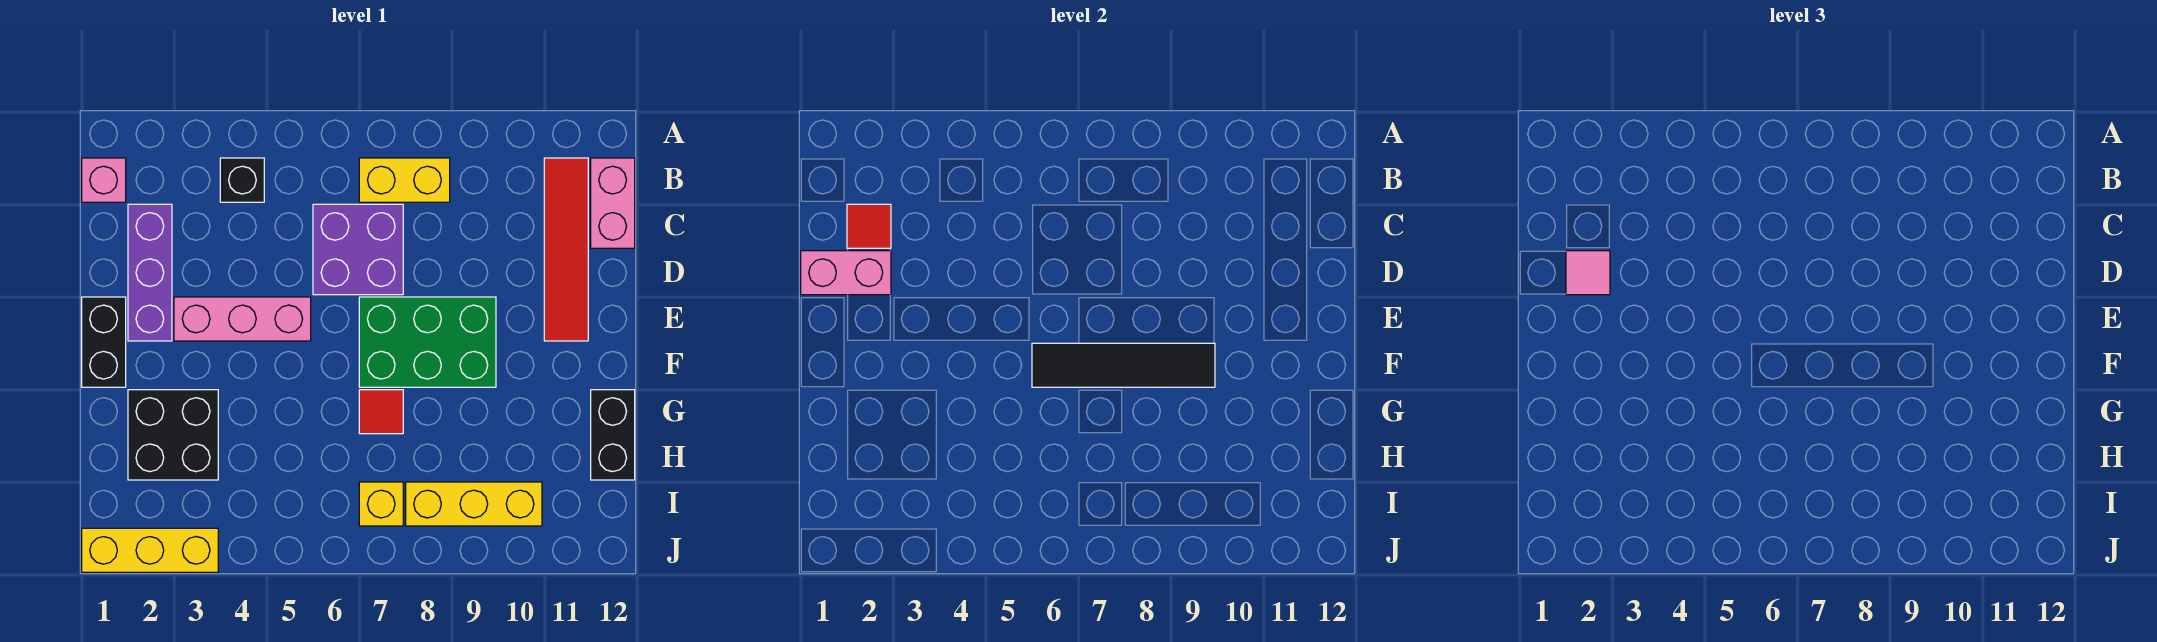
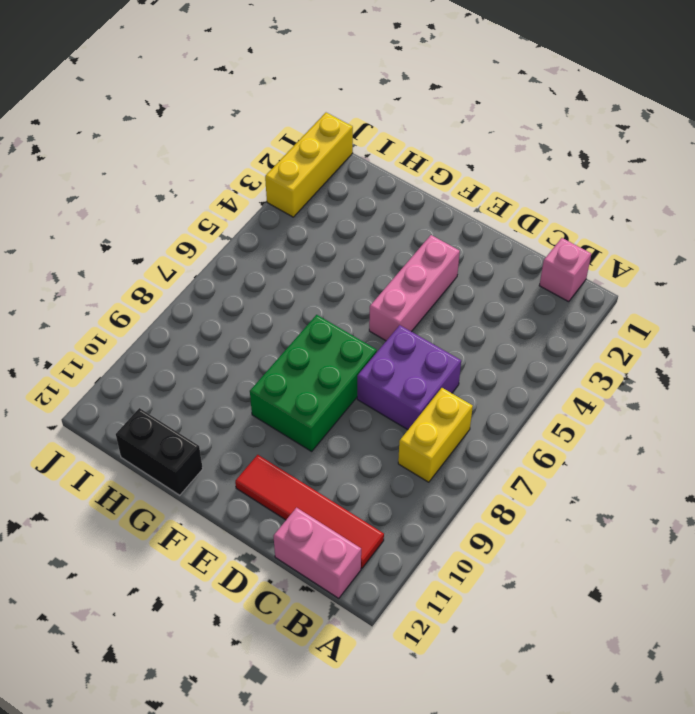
none -> black brick B4 level 1
none -> purple brick C2:E2 level 1
none -> black brick E1:F1 level 1

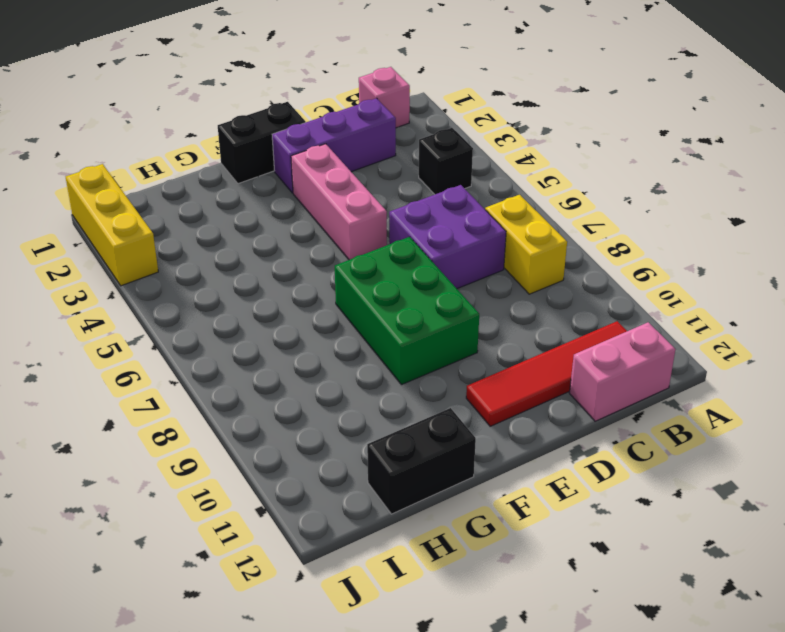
none -> black brick G2:H3 level 1
none -> red tile G7 level 1
none -> yellow brick I7 level 1

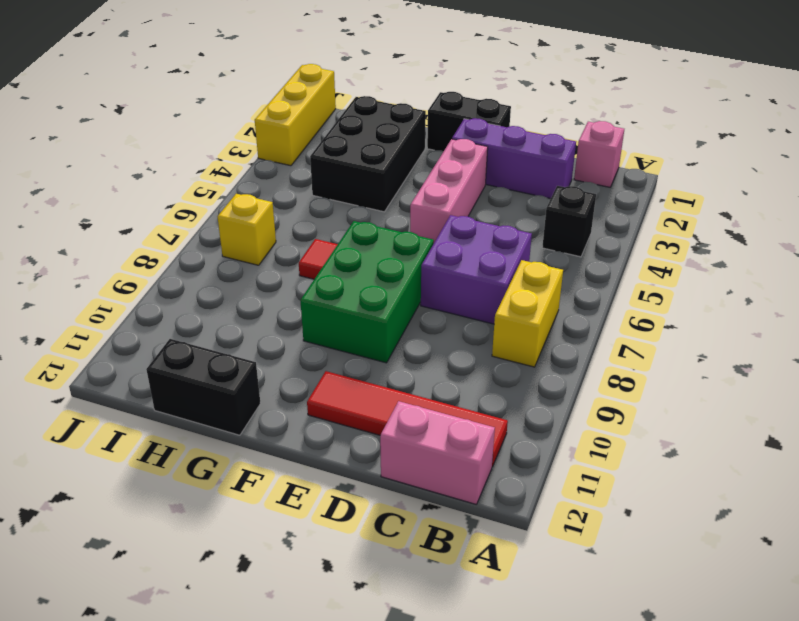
black brick G2:H4 level 1 -> black brick G2:H3 level 1
none -> yellow brick I8:I10 level 1
none -> red tile C2 level 2
none -> pink brick D1:D2 level 2

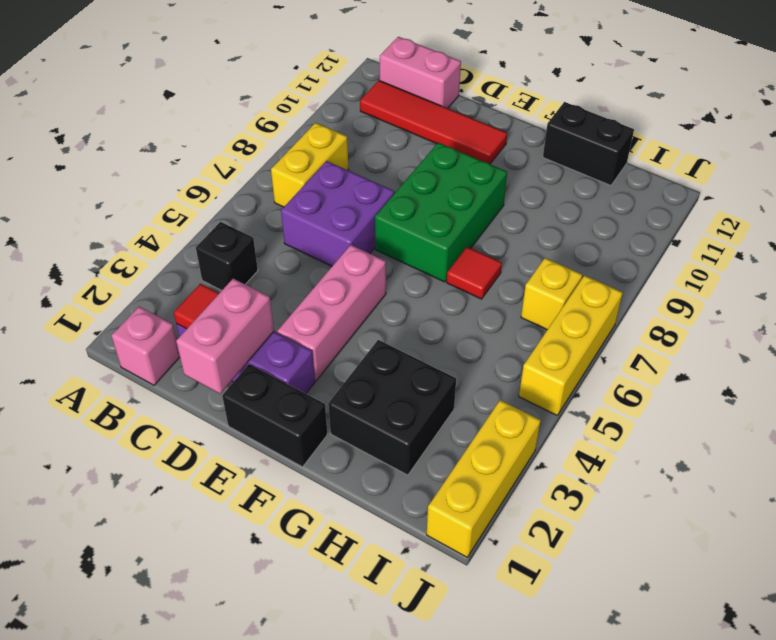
yellow brick J5:J7 level 1 -> yellow brick I8:I10 level 1
none -> black tile F6:F9 level 2
none -> pink tile D2 level 3

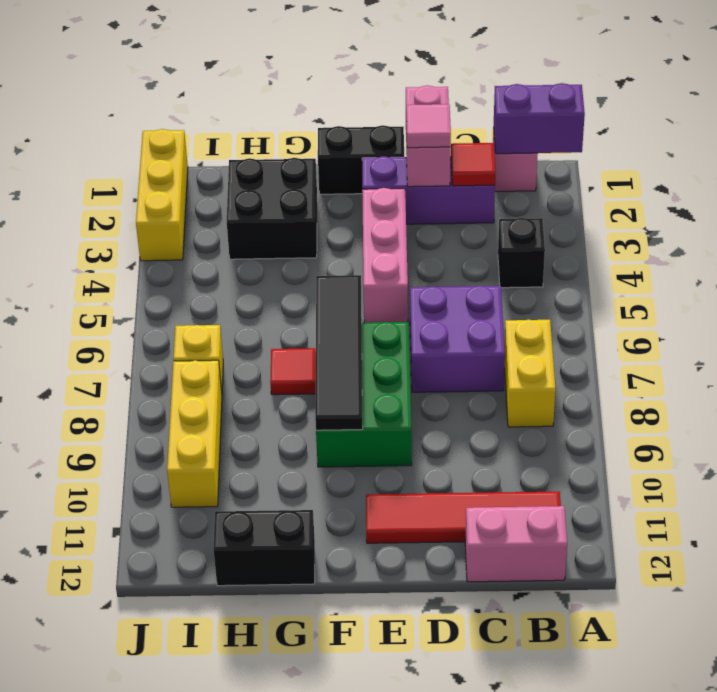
purple brick A1:B1 level 2 -> none

